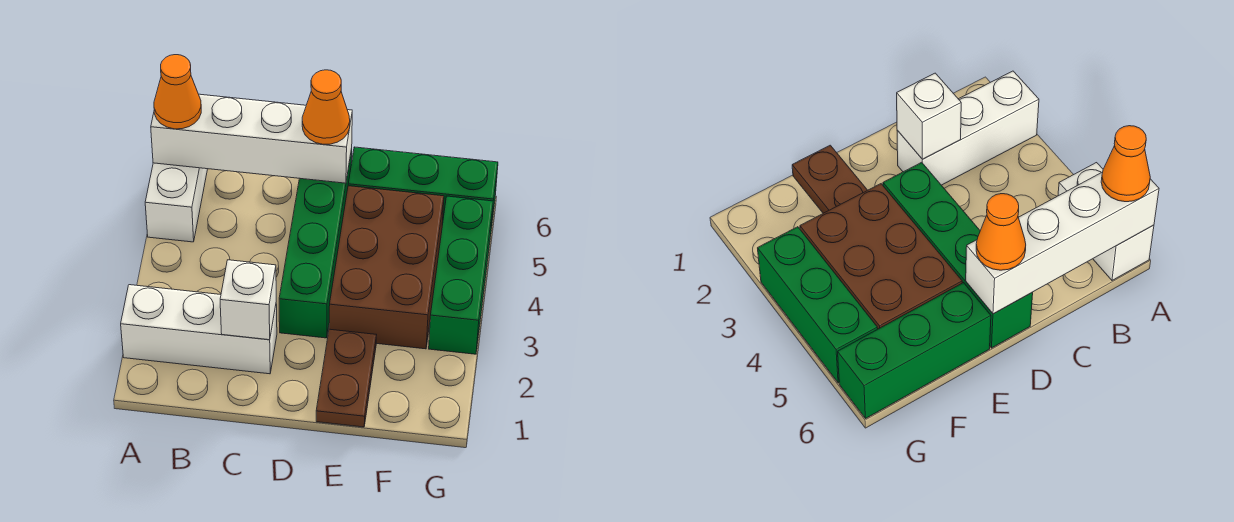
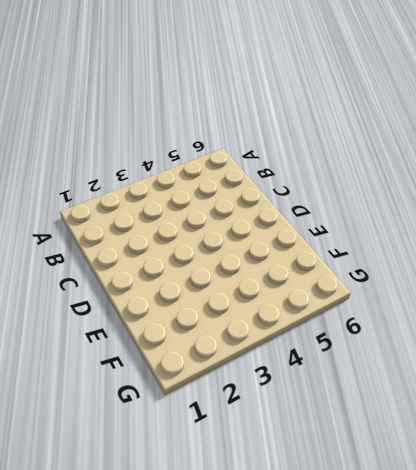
none -> white brick A2:C2 level 1
none -> white brick A5:A6 level 1

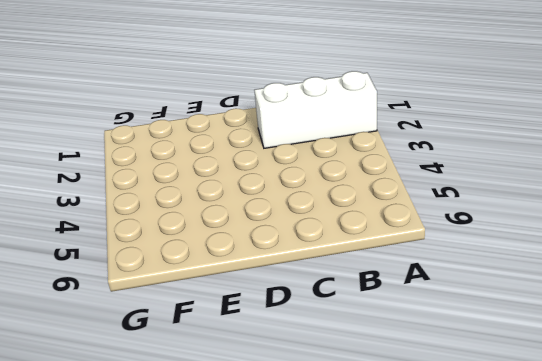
none -> white brick A5:A6 level 1
none -> green brick D3:D6 level 1

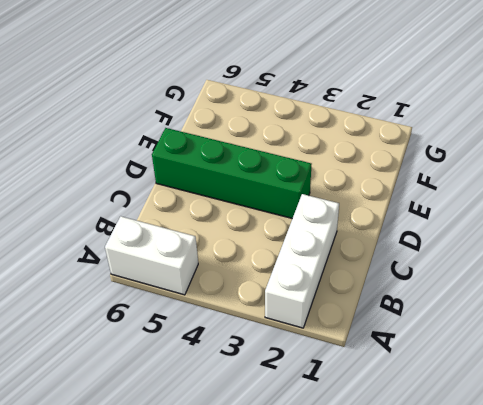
none -> brown plate E1:E2 level 1
none -> brown brick E3:F5 level 1

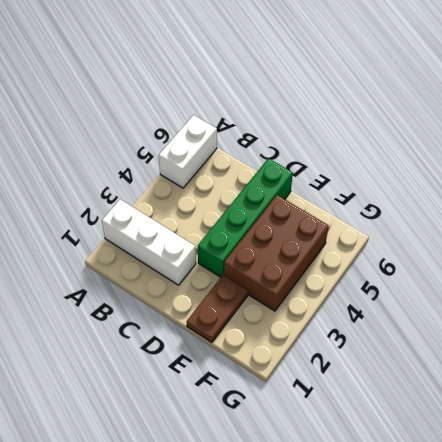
none -> green brick E6:G6 level 1
none -> green brick G3:G5 level 1

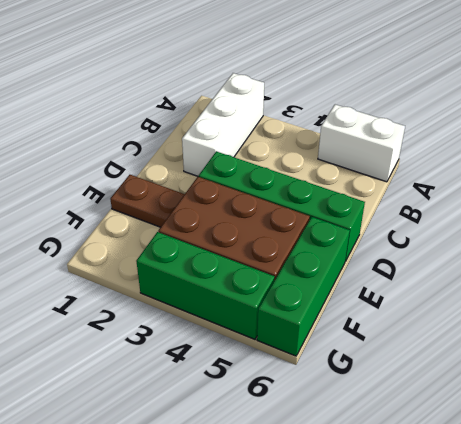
none -> white brick A6:D6 level 2
none -> white brick C2 level 2

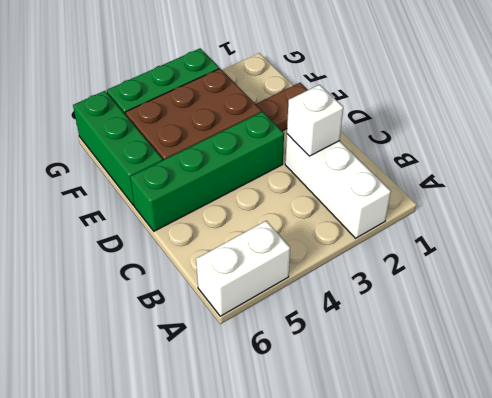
none -> white brick A6:D6 level 2
none -> orange cone A6 level 3

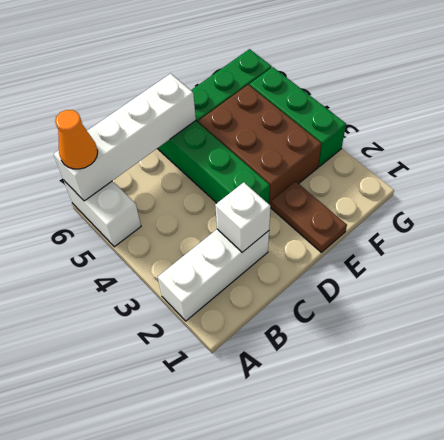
none -> orange cone D6 level 3

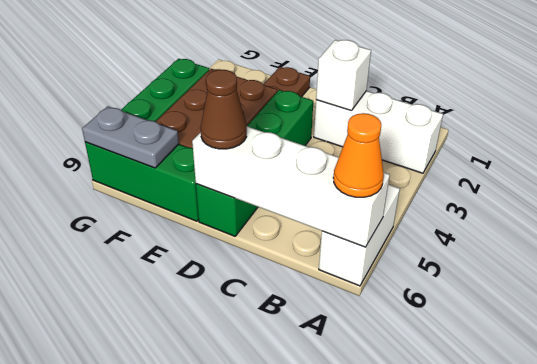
brown cone D6 level 3 -> orange cone D6 level 3
grey plate F6:G6 level 2 -> none

